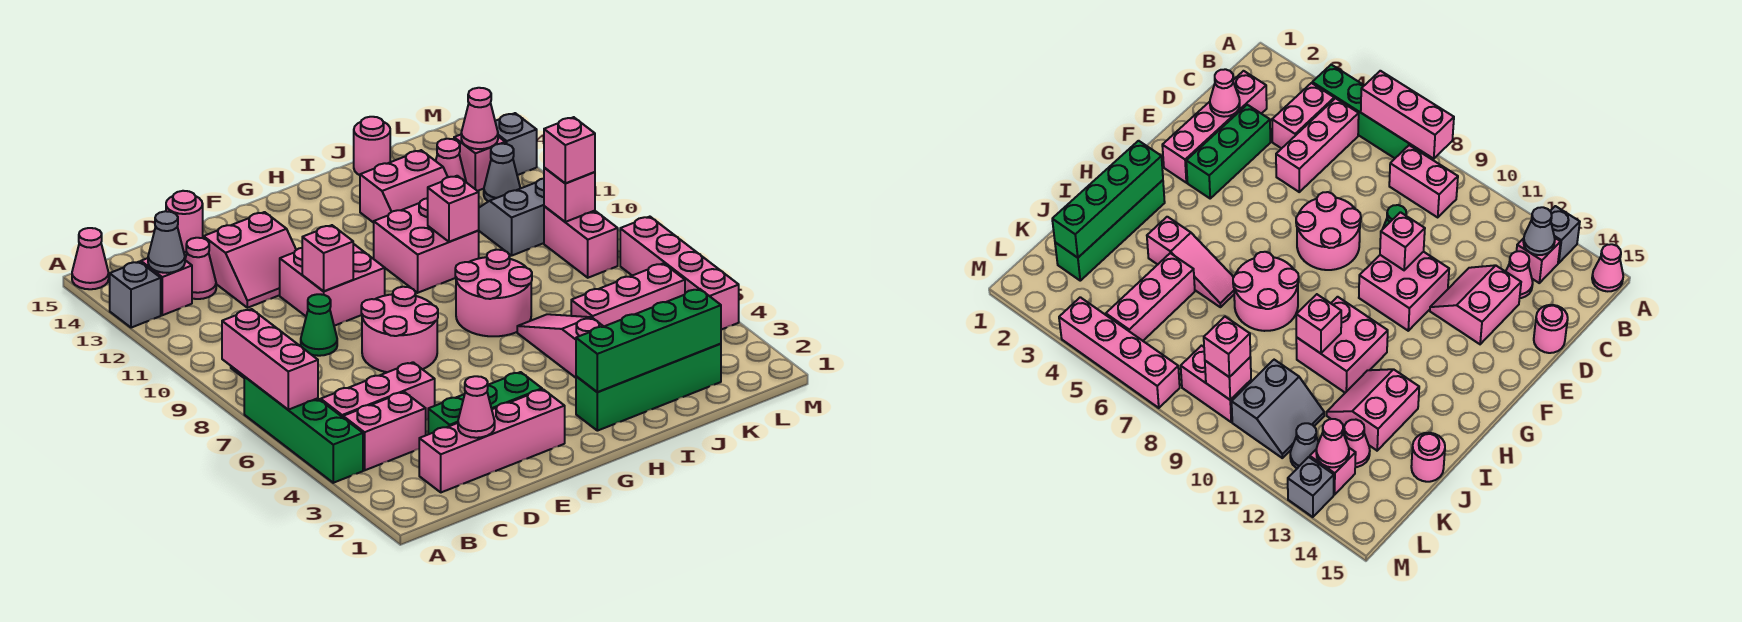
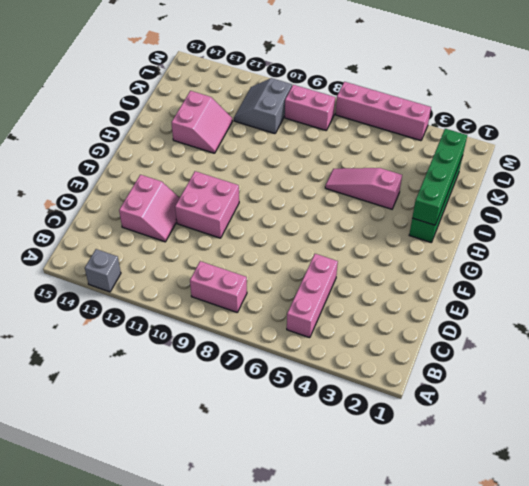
none -> green brick A4:A7 level 1
none -> pink cone A15 level 1
none -> pink brick B4:C4 level 1
none -> pink brick B13 level 1

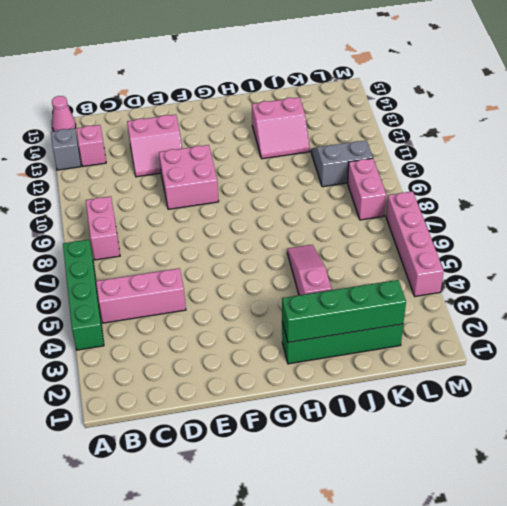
none -> pink brick B4:C4 level 1
none -> pink brick C2:F2 level 1
none -> pink cone C13 level 1
none -> green brick D3:F3 level 1

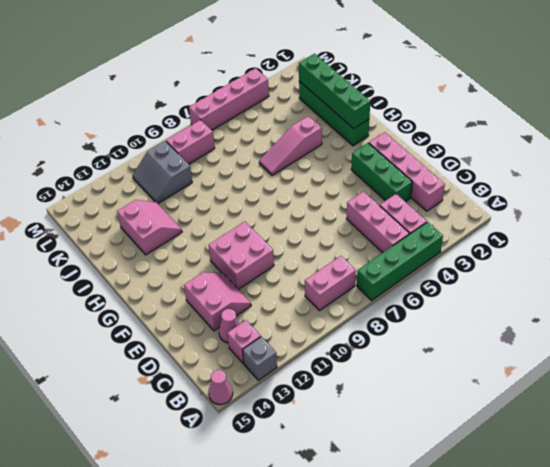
none -> green cone D9 level 1
none -> pink round brick D15 level 1
none -> pink round brick E7:F8 level 1
none -> pink round brick H7:I8 level 1

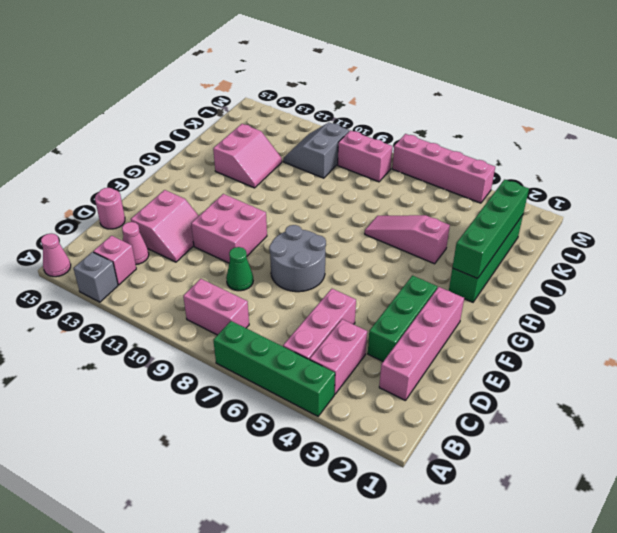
grey round brick E7:F8 level 1 -> pink round brick E7:F8 level 1
none -> pink round brick H7:I8 level 1
none -> pink brick H10:I11 level 1
none -> pink brick J5:L5 level 1
none -> pink round brick J15 level 1

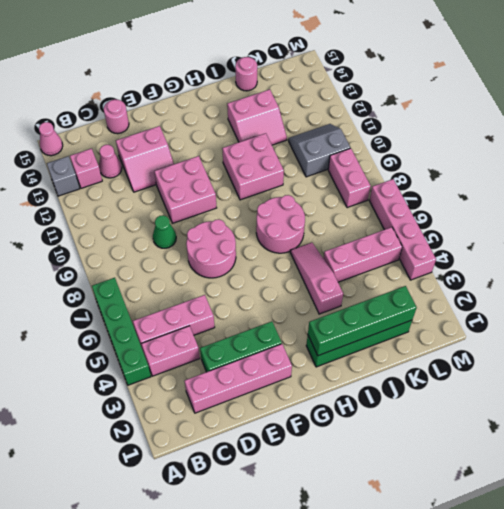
none -> pink brick B8:B9 level 1
none -> pink cone K13 level 1
none -> grey cone L12 level 1
none -> pink brick L13 level 1

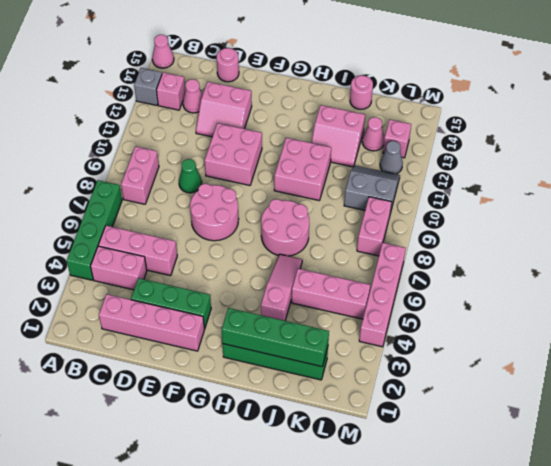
none -> grey brick M13 level 1
none -> pink brick A6:A8 level 2
none -> grey cone B13 level 2
none -> pink cone D2 level 2

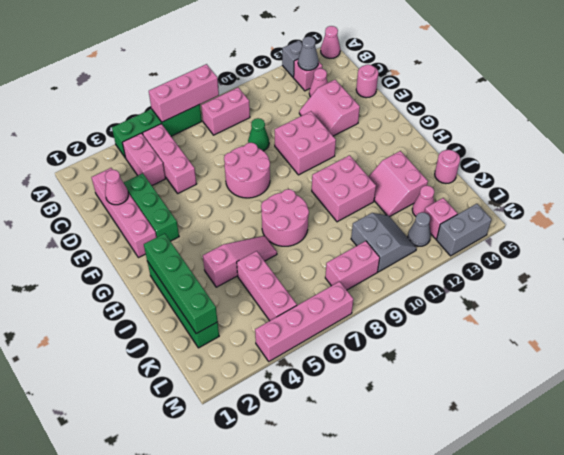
grey brick M13:M14 level 1 -> grey brick M13 level 1
none -> pink brick E10 level 2
none -> pink brick I10 level 2
none -> pink brick L9 level 2
none -> pink cone L13 level 2

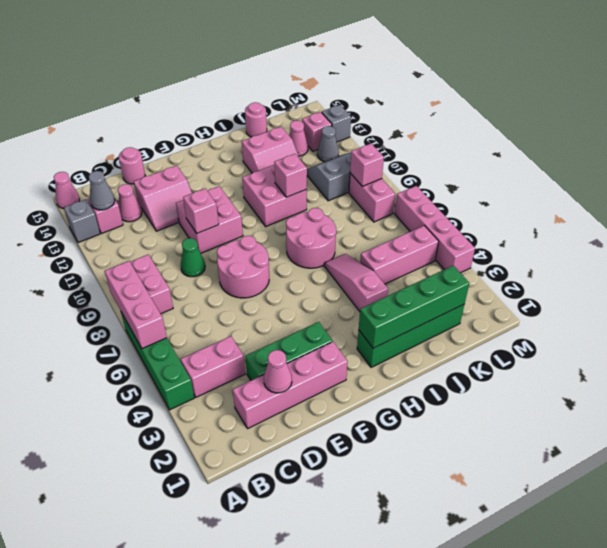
none -> pink brick B5:D5 level 1
none -> pink cone L13 level 2
none -> pink brick L9 level 3

